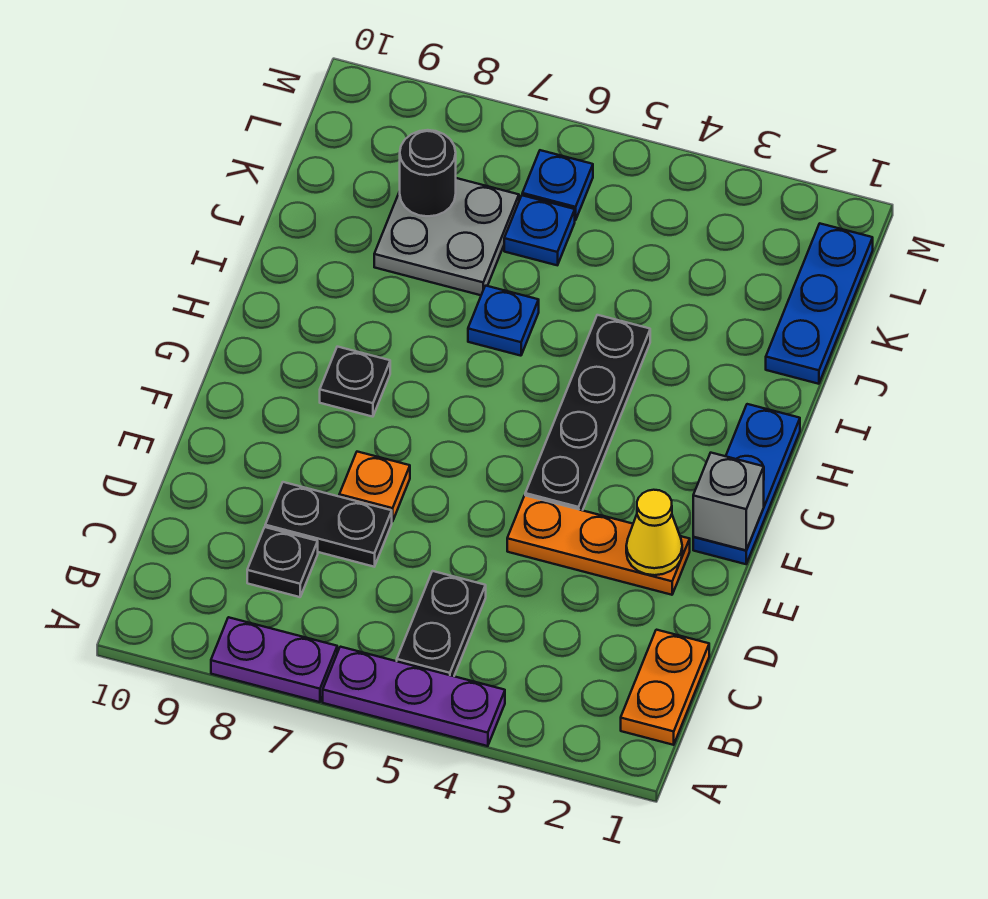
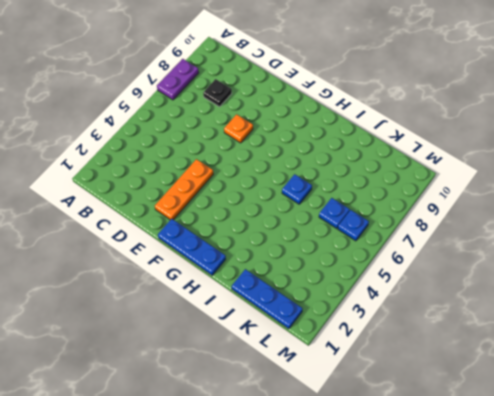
none -> purple plate A4:A6 level 1
none -> orange plate B1:C1 level 1
none -> black plate B5:C5 level 1

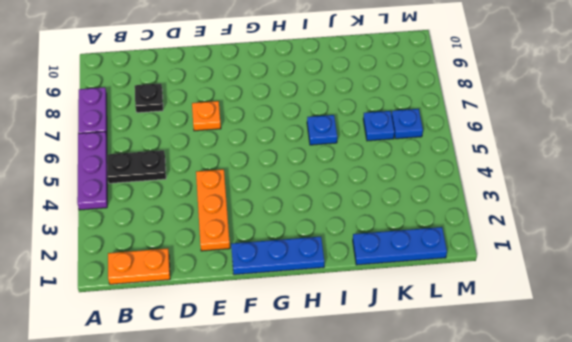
none -> black plate D7:D8 level 1
none -> black plate F4:I4 level 1
none -> black plate G8 level 1

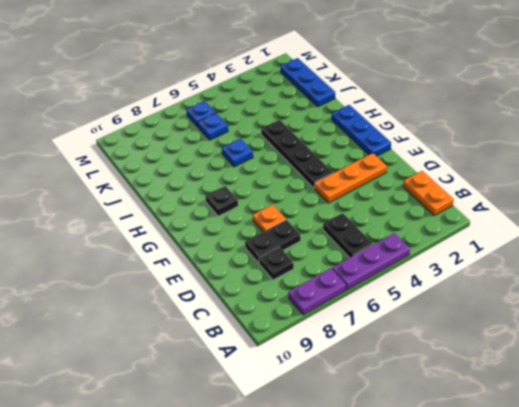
none -> grey plate J7:K8 level 1
none -> yellow cone E2 level 2
none -> grey brick F1 level 2

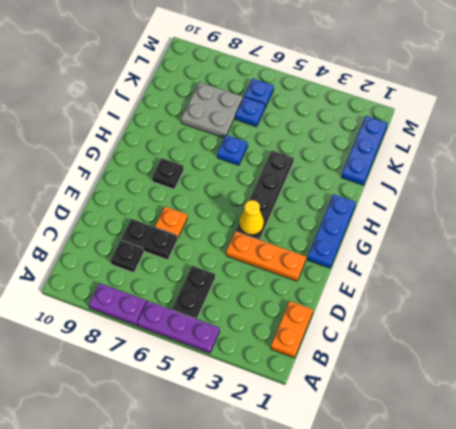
yellow cone F4 level 2 -> yellow cone E2 level 2
none -> grey brick F1 level 2
none -> black round brick K8 level 2

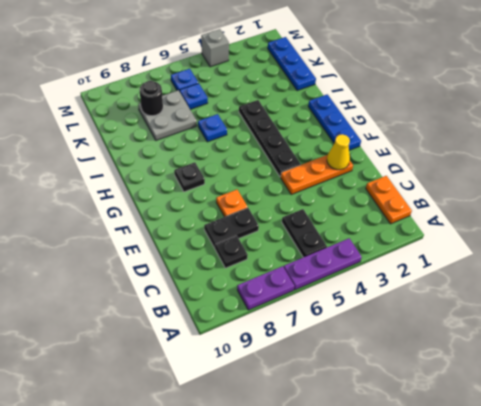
grey brick M4 level 1 -> grey brick F1 level 2

